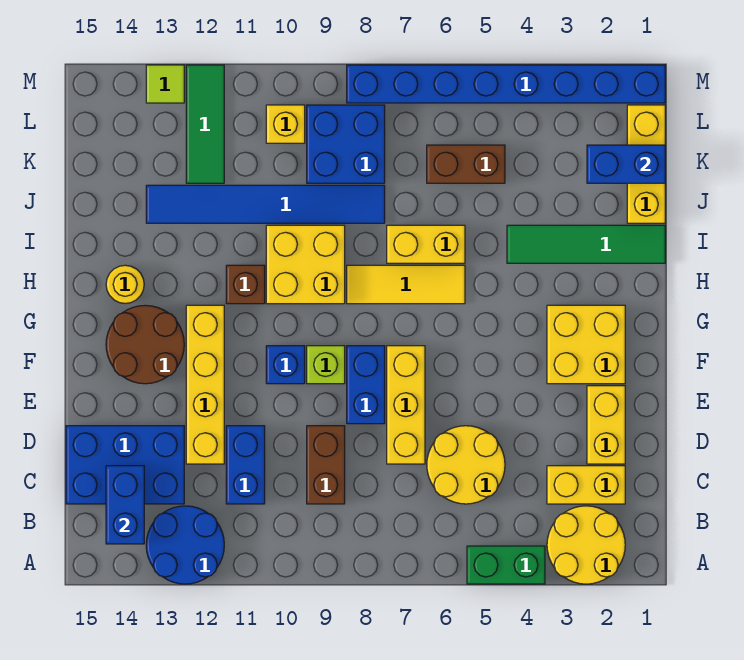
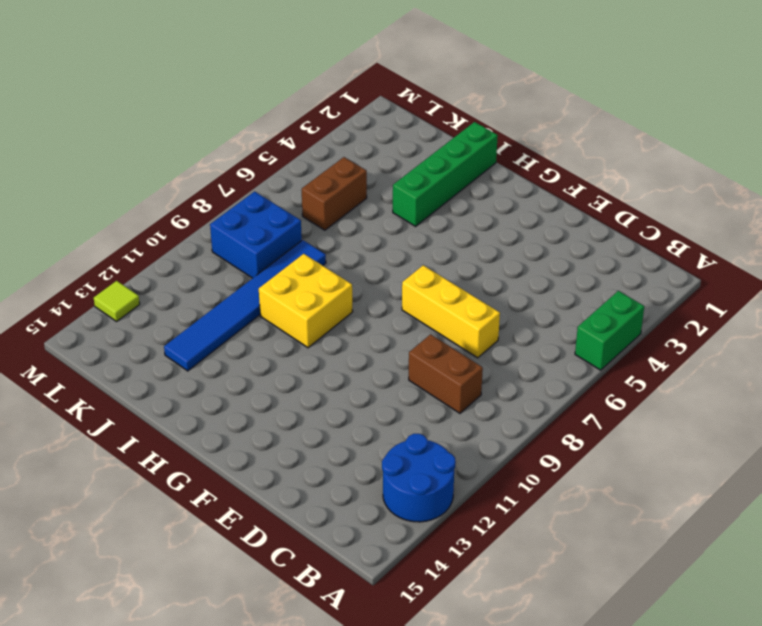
green brick I1:I4 level 1 -> green tile I1:I4 level 1
none -> yellow round brick A2:B3 level 1
none -> yellow brick C2:C3 level 1
none -> yellow round brick C5:D6 level 1
none -> blue brick C11:D11 level 1

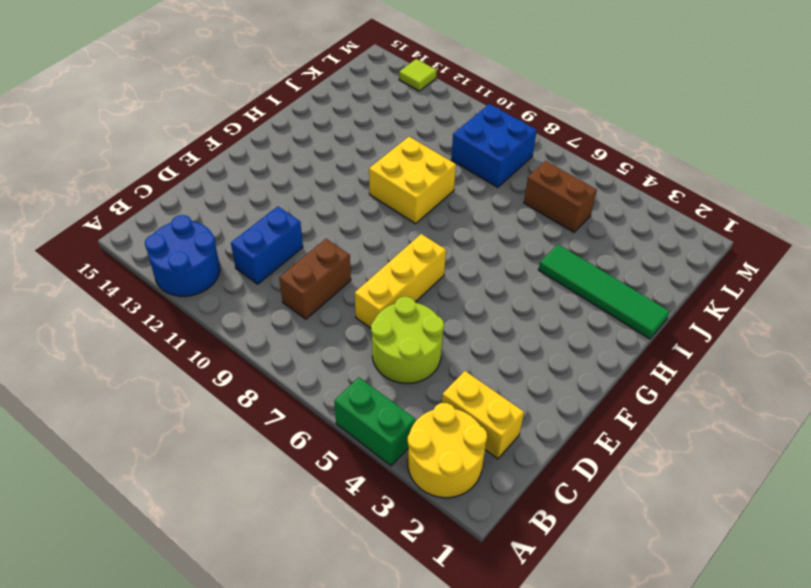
lime round brick C5:D6 level 1 -> yellow round brick C5:D6 level 1
none -> blue brick C13:D15 level 1
none -> yellow brick D2:E2 level 1
none -> yellow brick D12:G12 level 1
none -> blue brick E8:F8 level 1

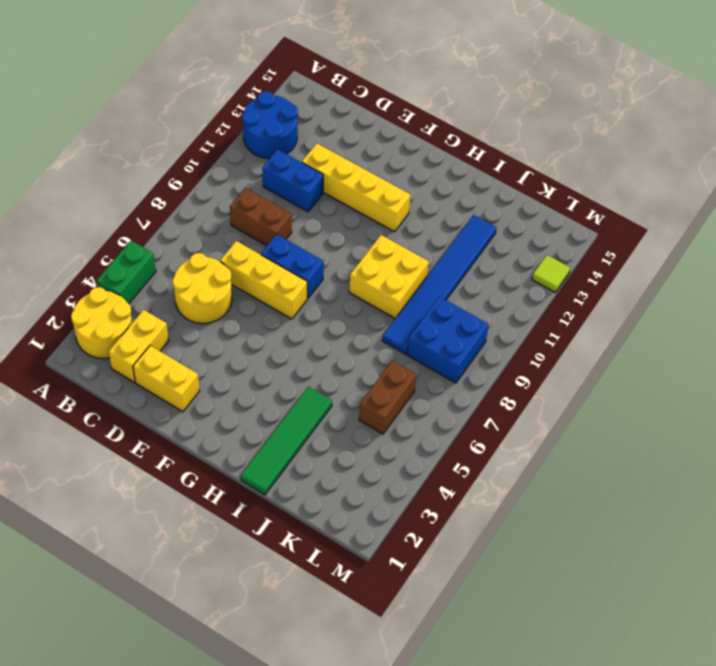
none -> blue brick C13:D15 level 1
none -> yellow brick F2:G3 level 1
none -> lime brick F9 level 1
none -> blue brick F10 level 1

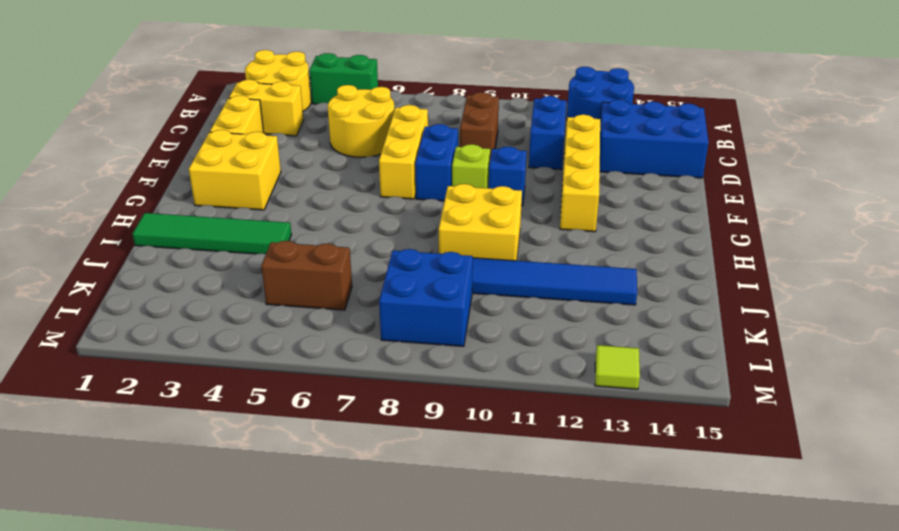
none -> brown round brick F13:G14 level 1
none -> yellow tile H6:H8 level 1
none -> brown brick H11 level 1
none -> yellow round brick H14 level 1

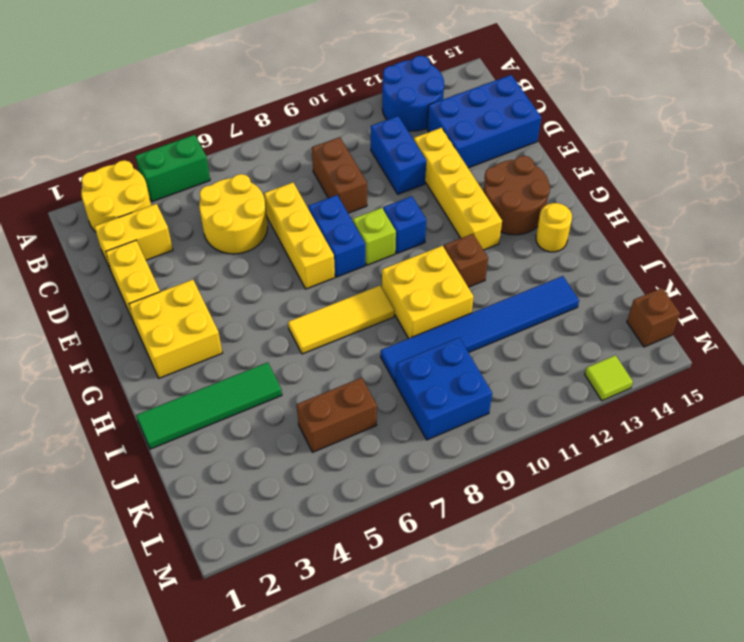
brown brick L15 level 1 -> none
none -> yellow brick I6:I7 level 1
none -> yellow brick J1:L1 level 1
none -> green tile K12:M12 level 1
none -> yellow brick L10 level 1

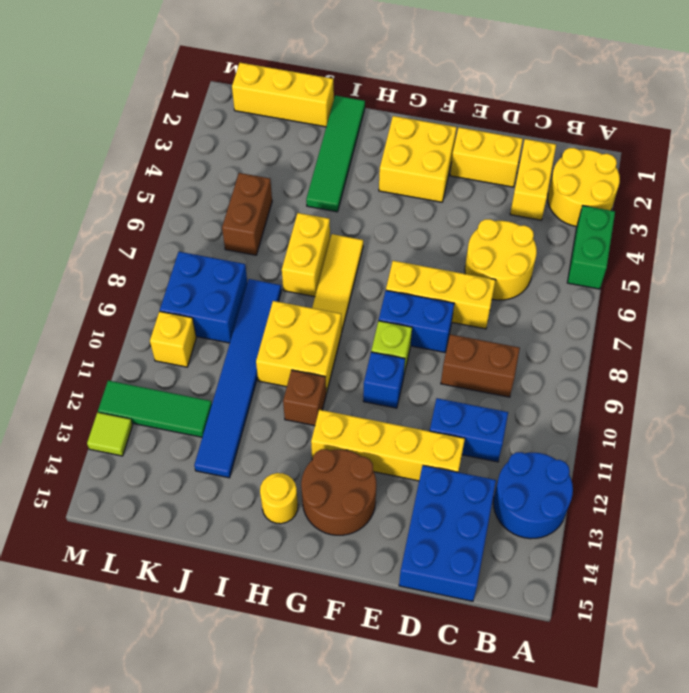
none -> blue brick M1:M8 level 1
none -> blue brick B14:C14 level 2
none -> blue brick K1:K2 level 2

